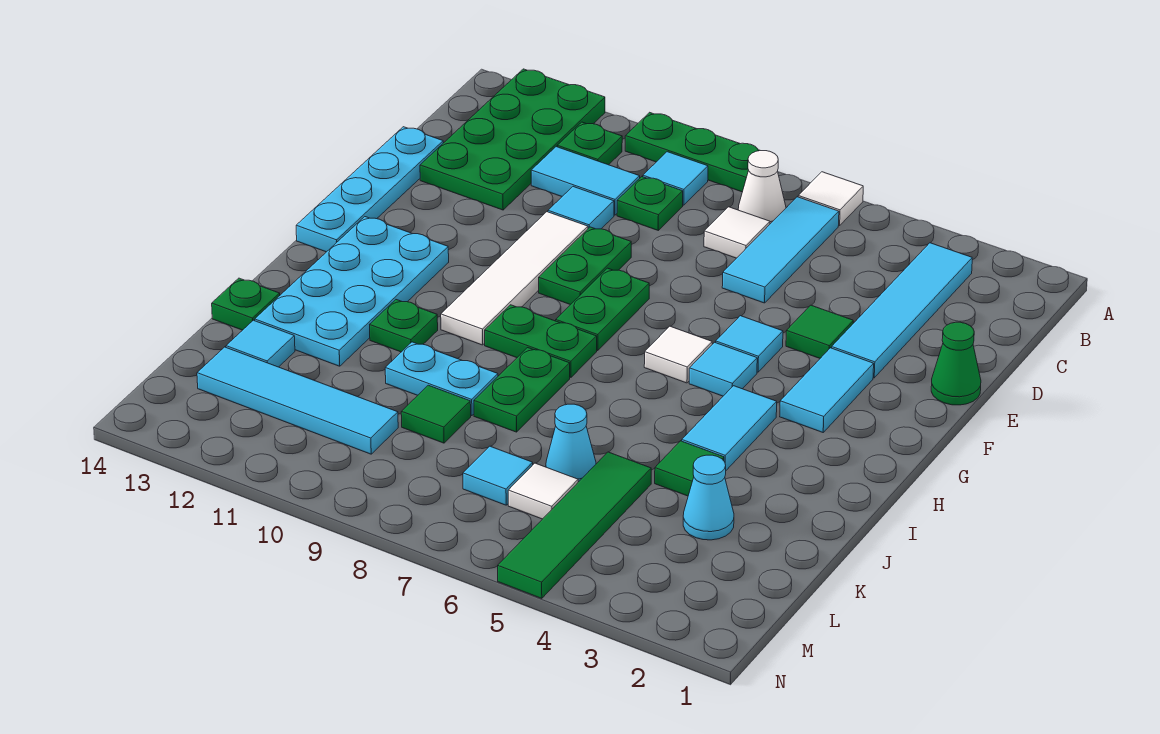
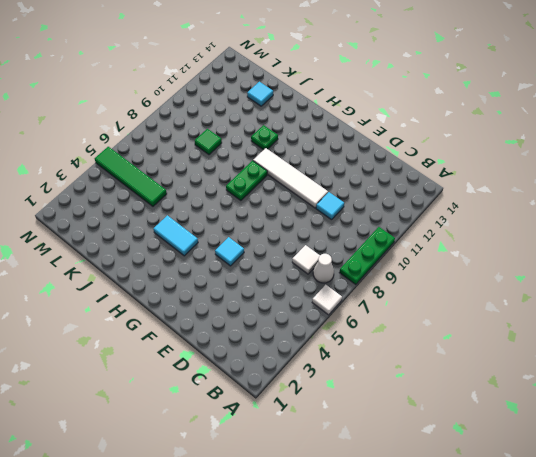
none -> green plate A12:D13 level 1
none -> cyan tile B3:E3 level 1
none -> cyan tile B6:D6 level 1
none -> cyan tile B9 level 1

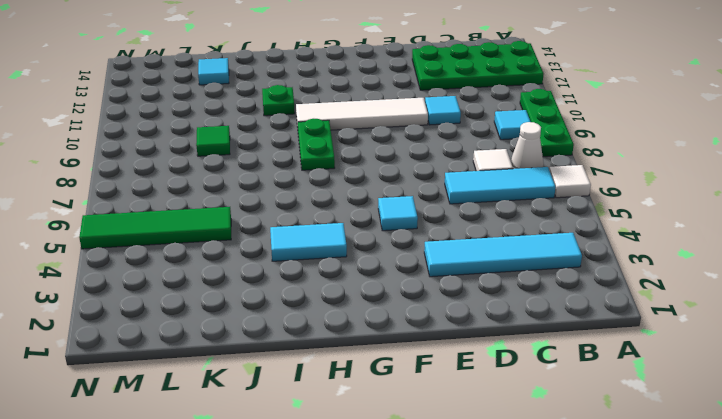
none -> green plate B11 level 1
none -> green plate C9 level 1
none -> cyan tile C10:C11 level 1
none -> cyan plate D14:G14 level 1

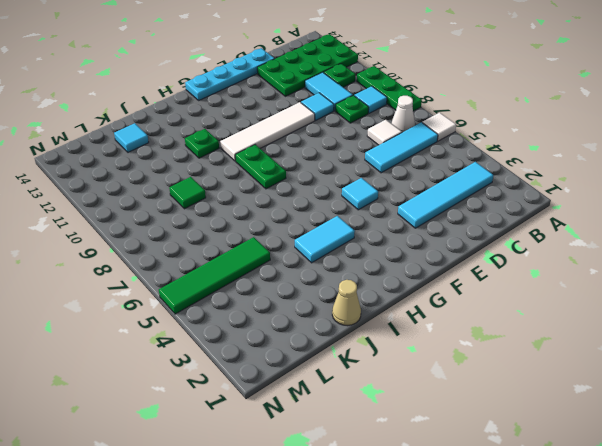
tan cone J1 level 1 -> none
none -> green cone E1 level 1
none -> green tile E4 level 1
none -> green plate E9:F9 level 1
none -> cyan tile F3:G3 level 1

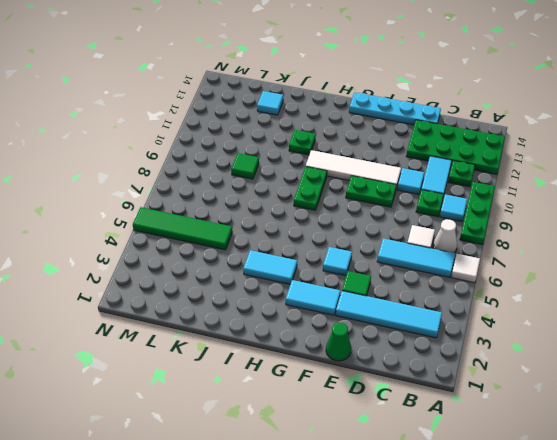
none -> green plate F8:G8 level 1
none -> cyan tile G5 level 1
none -> white tile G6 level 1
none -> cyan plate G12:J13 level 1

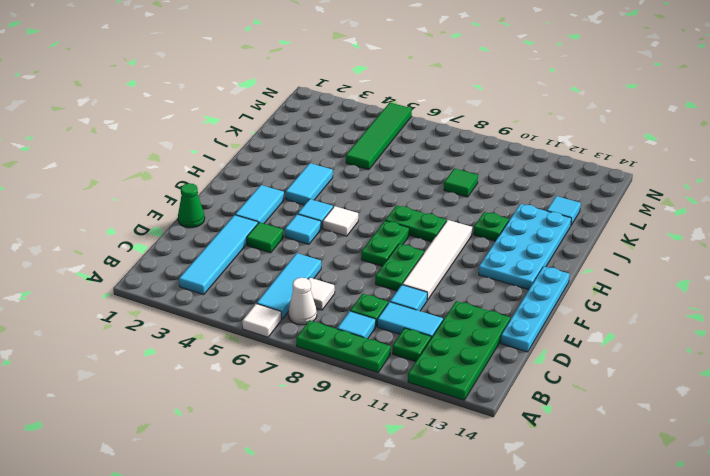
none -> green plate I8:J8 level 1
none -> green tile J4 level 1
none -> cyan plate J9:J10 level 1
none -> green plate J14 level 1

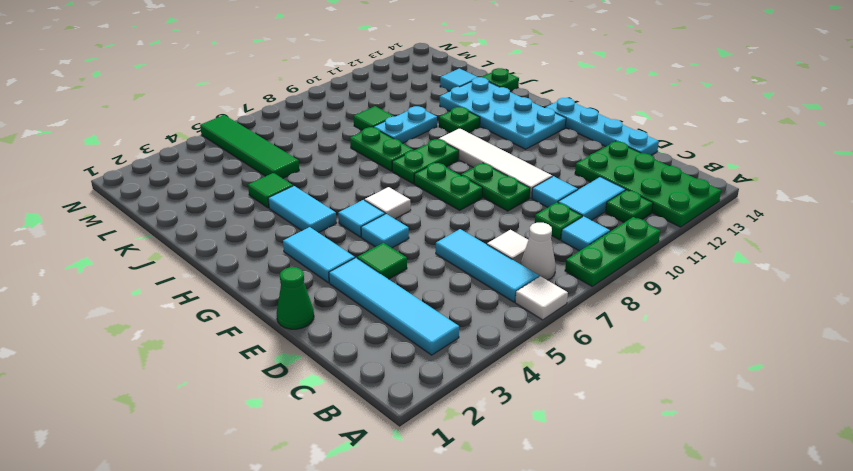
none -> cyan cone K3 level 1
none -> cyan cone K6 level 1
none -> white tile L6 level 1
none -> cyan tile L7 level 1

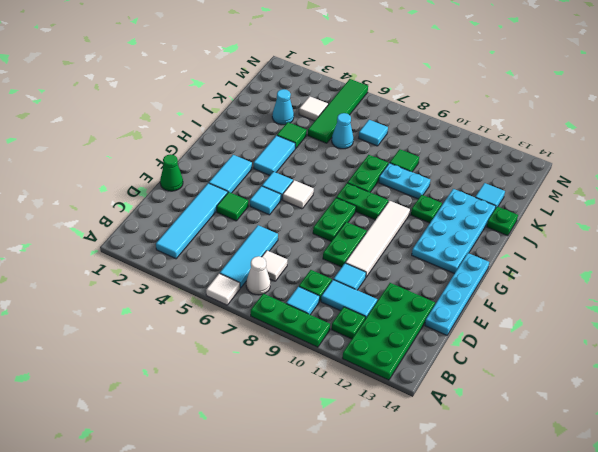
white tile L4 level 1 -> white tile L6 level 1
none -> cyan tile L10:L13 level 1

